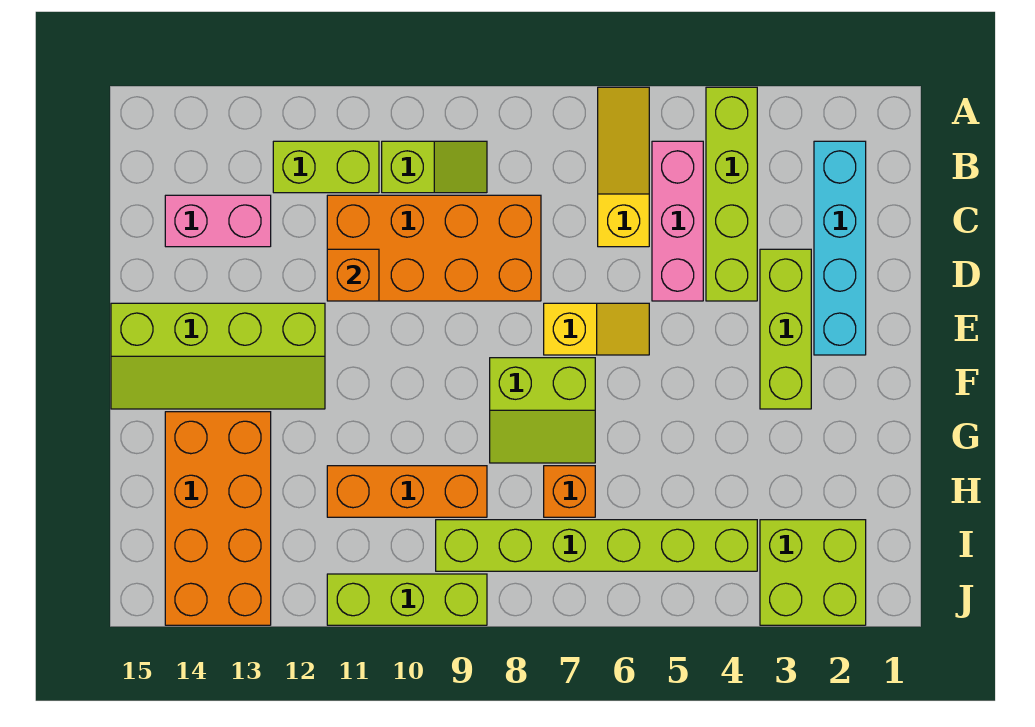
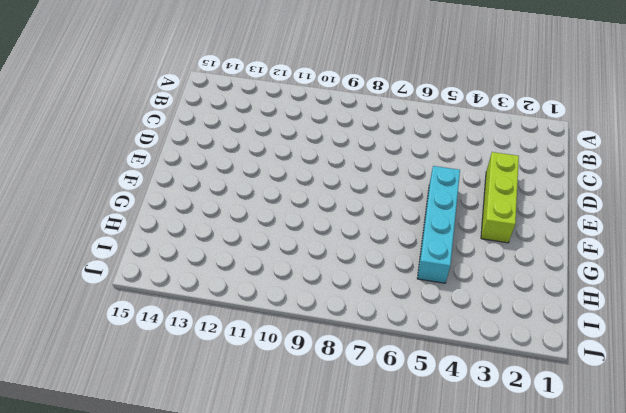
cyan brick E5:H5 level 1 -> cyan brick B2:E2 level 1
none -> lime brick A4:D4 level 1
none -> yellow slope A6:C6 level 1 top C
none -> pink brick B5:D5 level 1

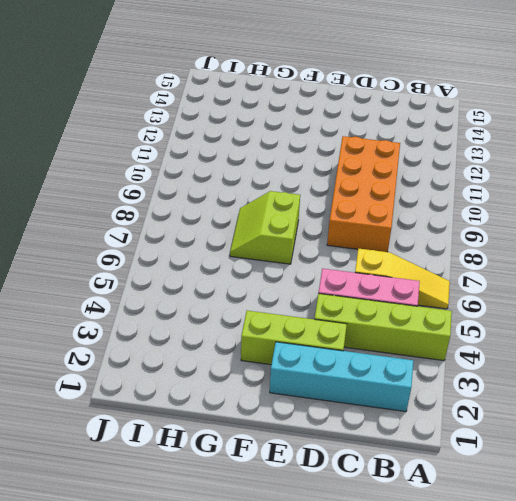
none -> lime slope B9:B10 level 1 top 10
none -> lime brick B11:B12 level 1
none -> pink brick C13:C14 level 1

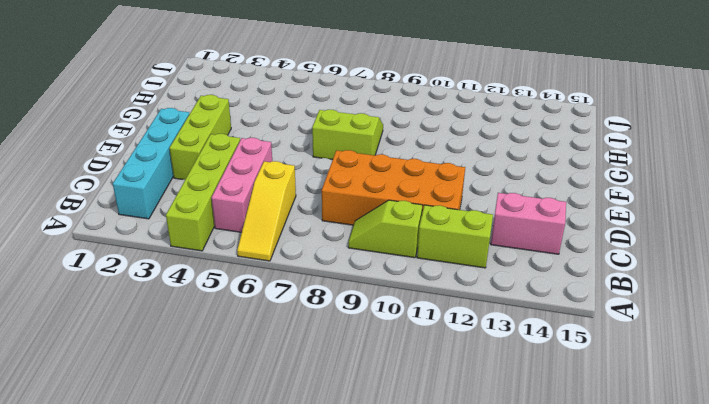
none -> yellow slope E6:E7 level 1 top 7
none -> lime slope E12:F15 level 1 top E
none -> orange brick G13:J14 level 1

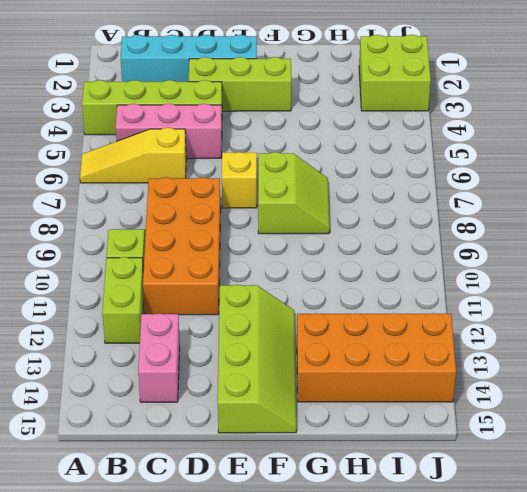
none -> orange brick H7 level 1
none -> orange brick H9:H11 level 1
none -> lime brick I4:I9 level 1

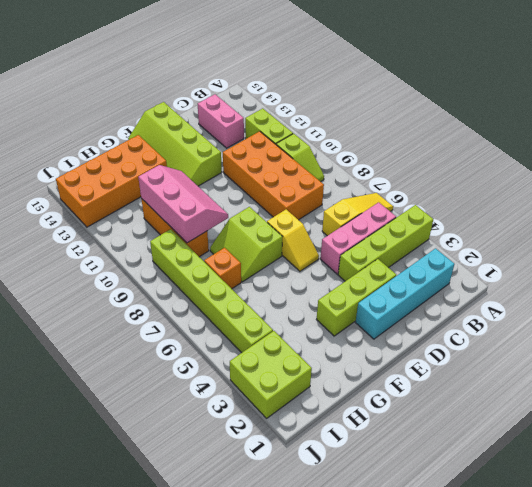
pink slope G9:H11 level 2 top H -> none
none -> lime brick J9:J11 level 1
none -> orange brick D11 level 2

